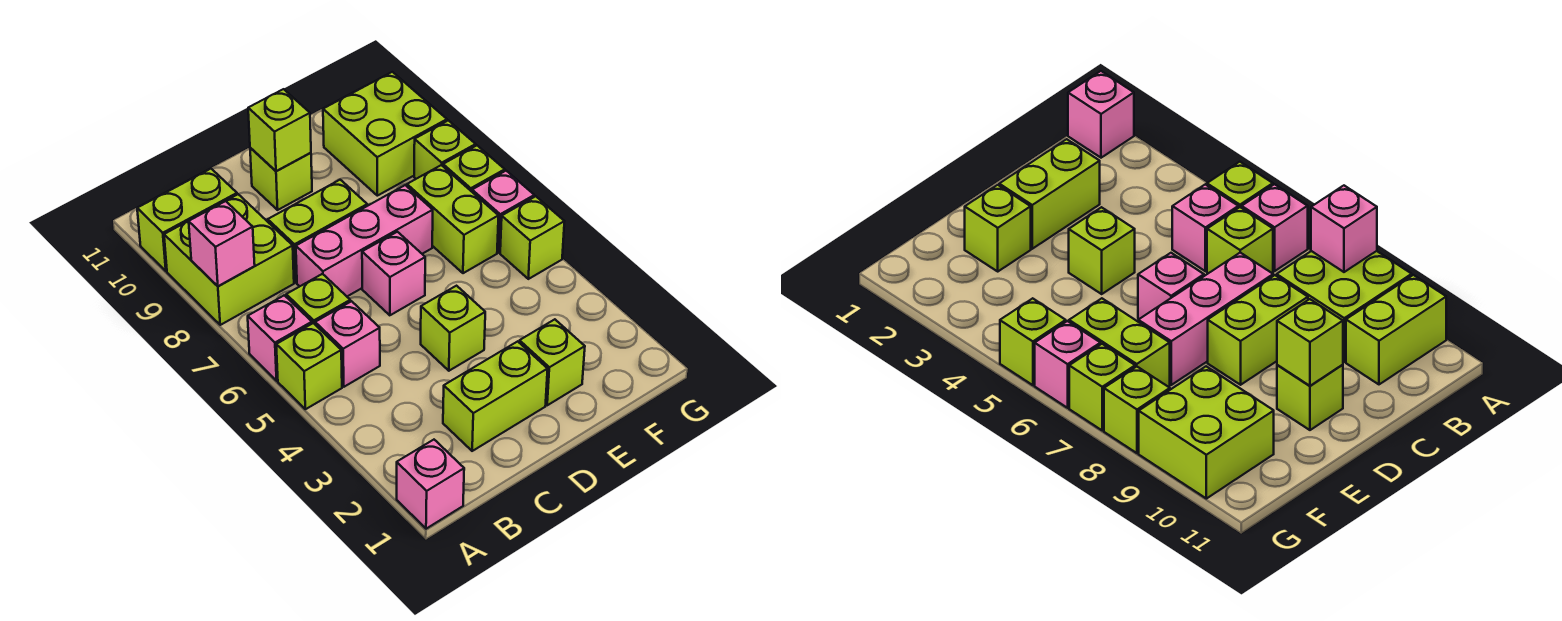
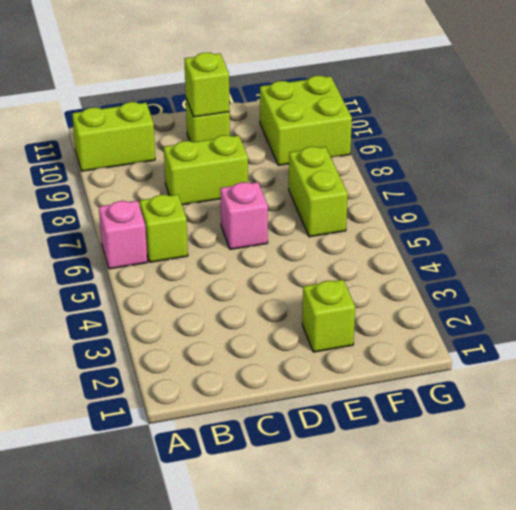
none -> pink brick A1 level 1
none -> lime brick A5 level 1
none -> lime brick A8:B9 level 1

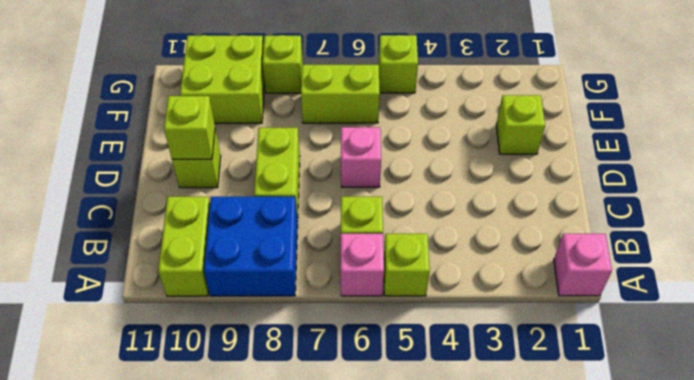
blue brick A8:B9 level 1 -> lime brick A8:B9 level 1
none -> pink brick B5 level 1
none -> lime brick C2:D2 level 1
none -> pink brick C7:E7 level 1

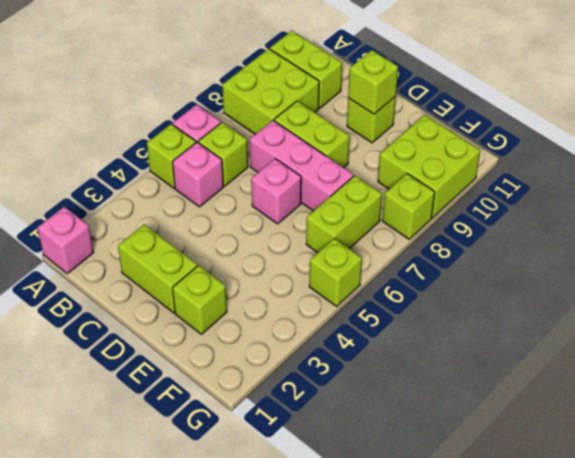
none -> lime brick D4 level 1
none -> pink brick G6 level 1
none -> lime brick G7 level 1

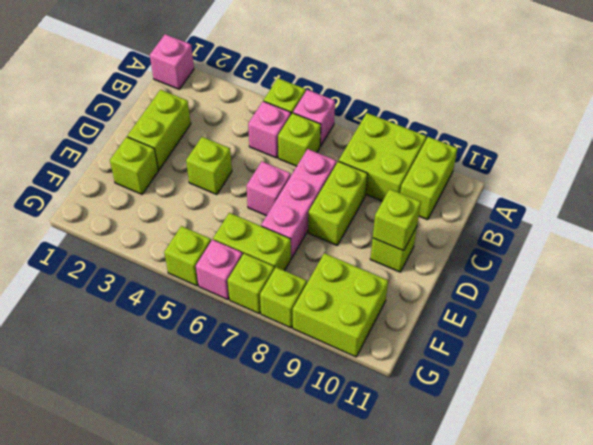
none -> pink brick A8 level 2

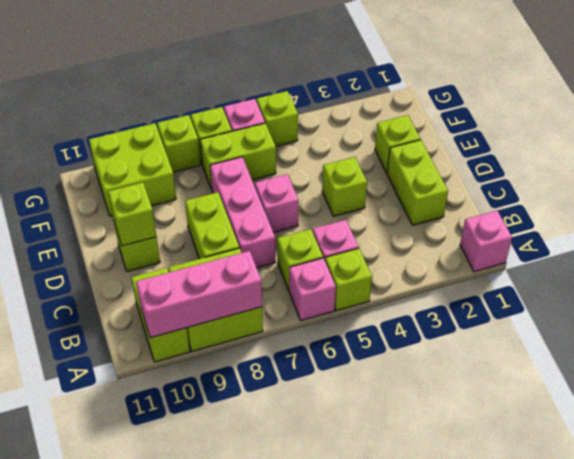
pink brick A8:A10 level 2 -> pink brick A8 level 2

